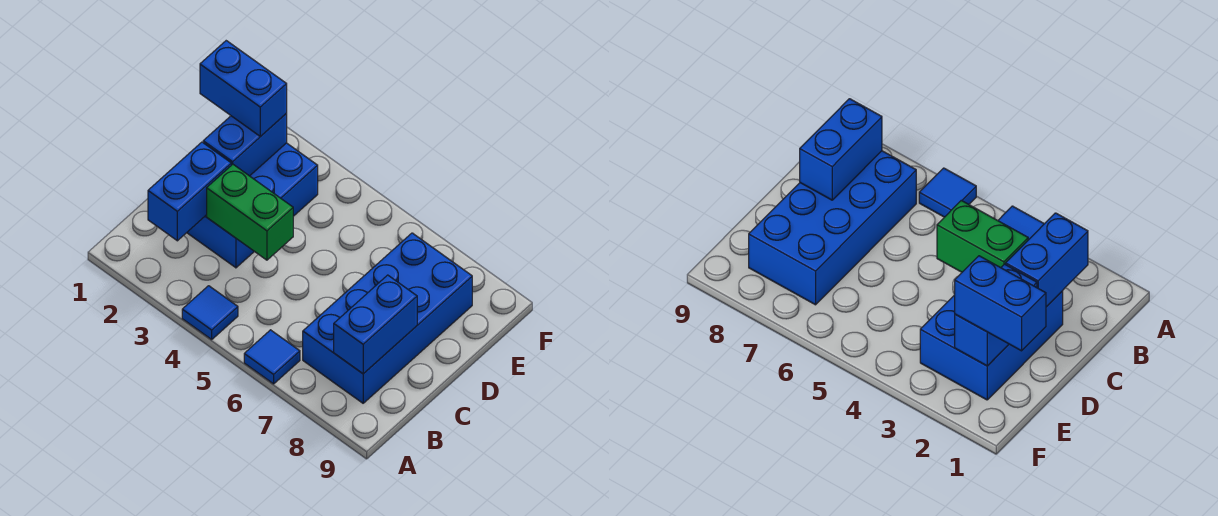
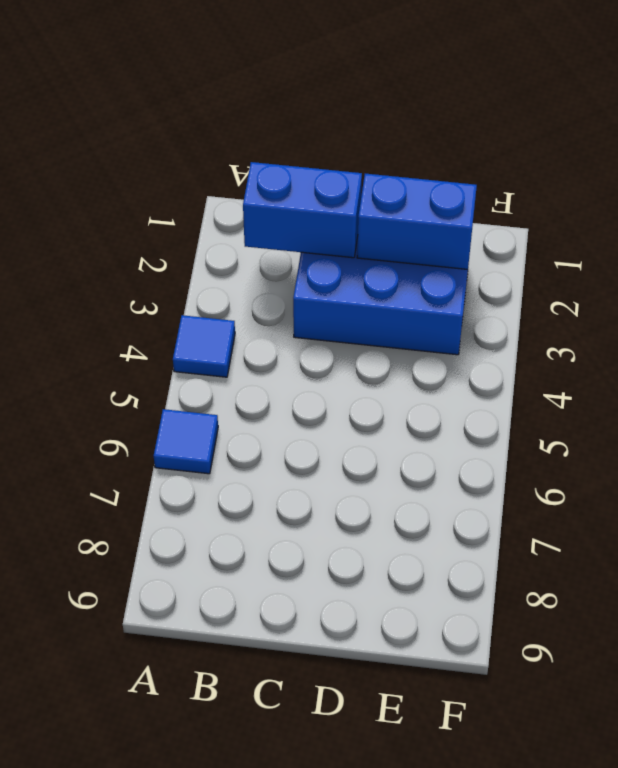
none -> blue brick B7:E8 level 1
none -> blue brick B8:C8 level 2

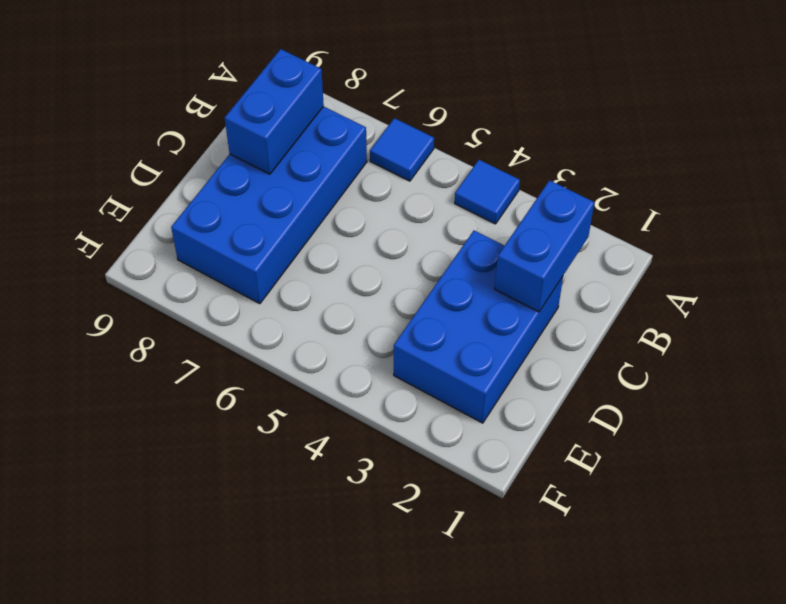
none -> green brick C3:C4 level 2
none -> blue brick D2:E2 level 2

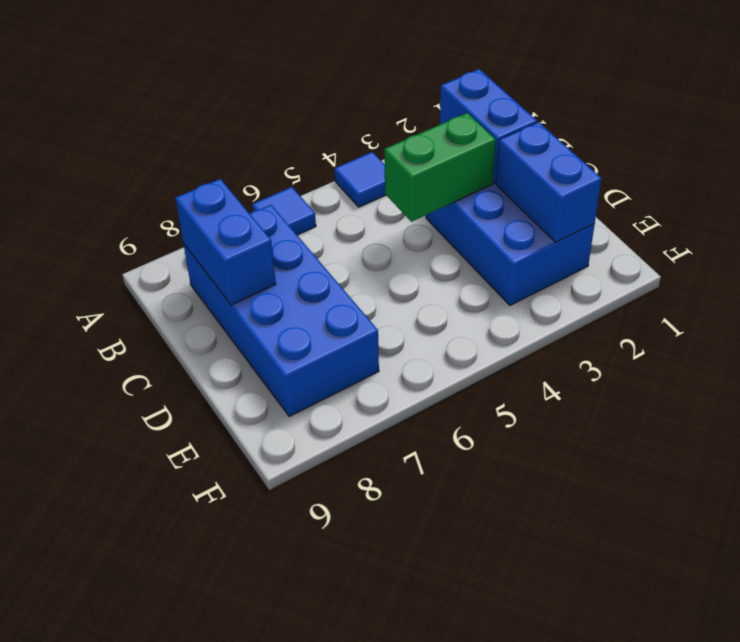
none -> blue brick E1:E2 level 3

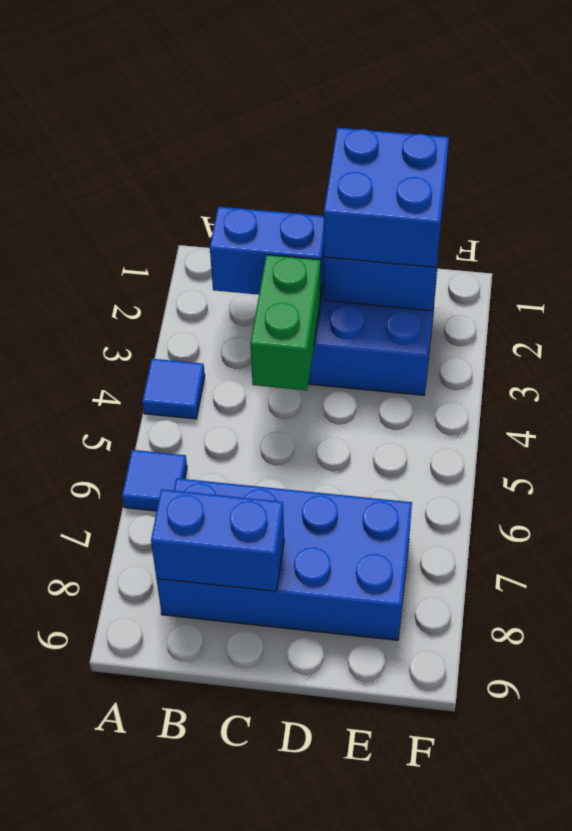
blue brick D1:E2 level 3 -> blue brick E1:E2 level 3

